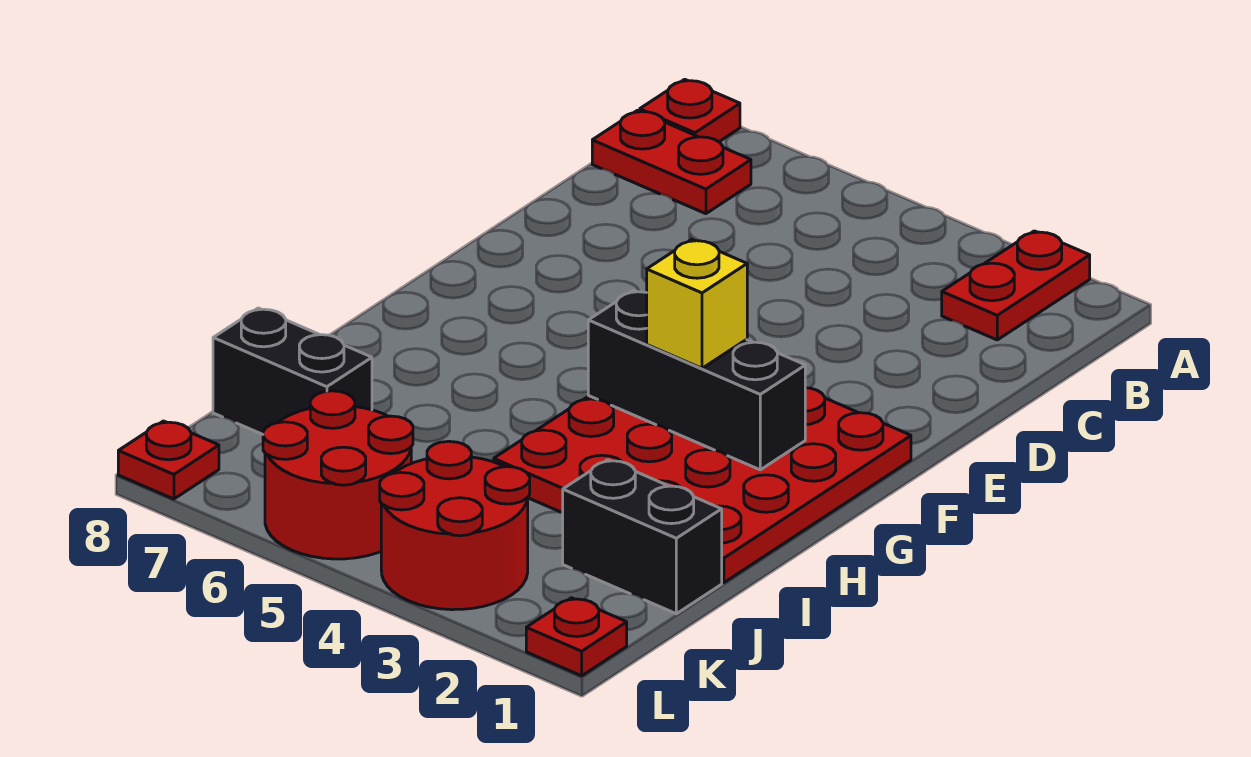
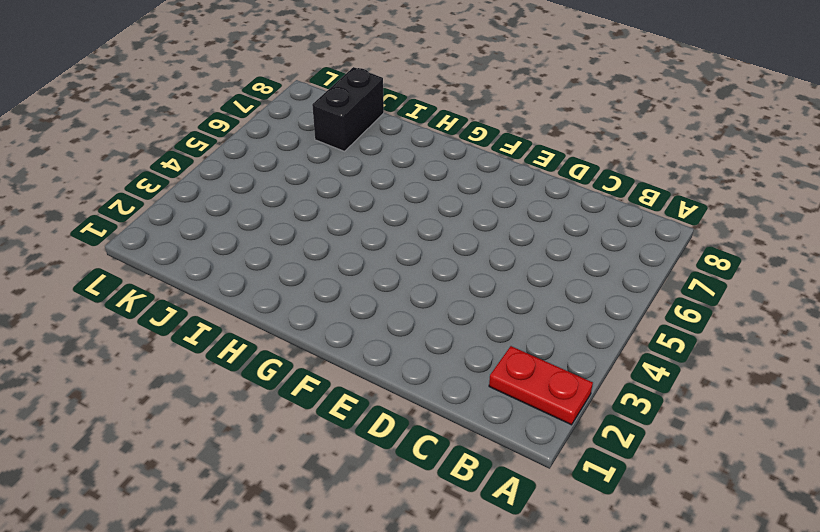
none -> red plate A8 level 1
none -> red plate B7:B8 level 1
none -> red plate F1:I4 level 1

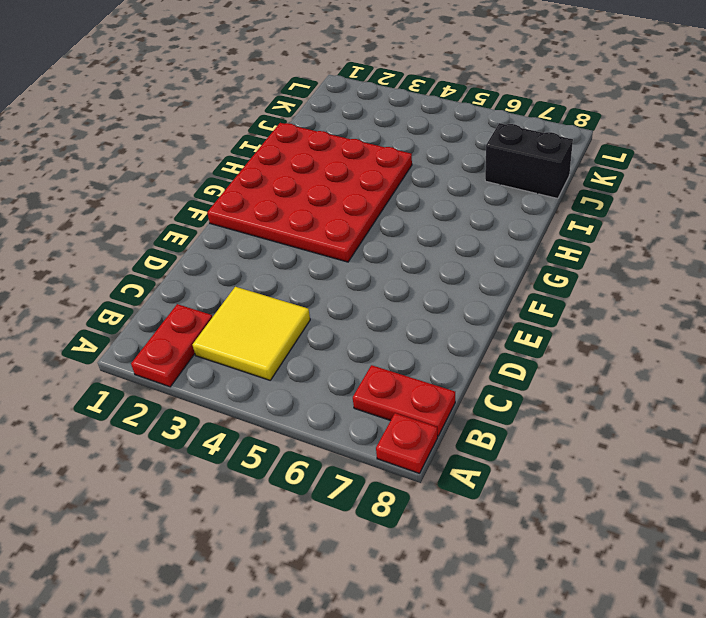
yellow tile B3:C4 level 1 -> none
none -> black brick J1:J2 level 1
none -> red round brick K3:L4 level 1
none -> red round brick K5:L6 level 1

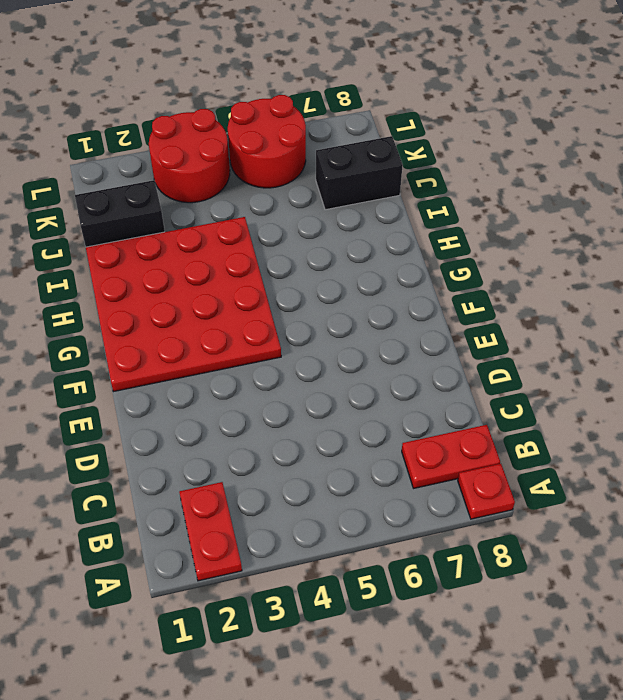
none -> red plate L1 level 1
none -> red plate L8 level 1
none -> black brick G2:G4 level 2

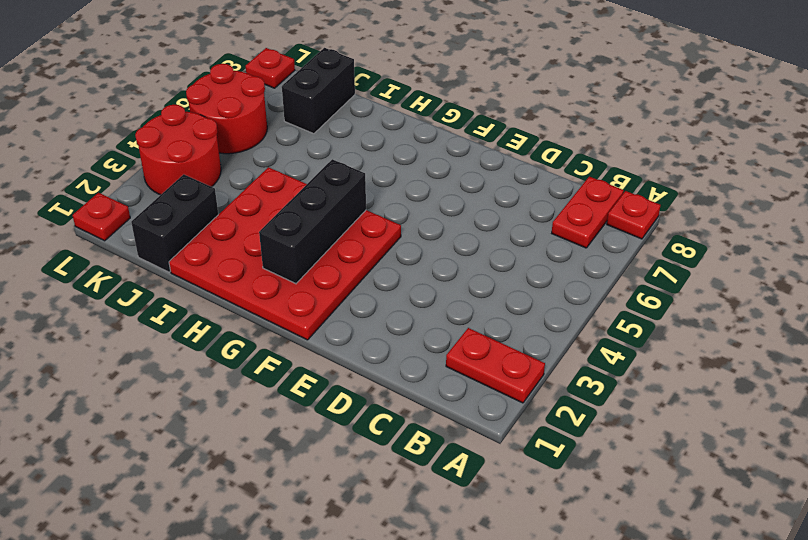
none -> yellow brick G3 level 3

